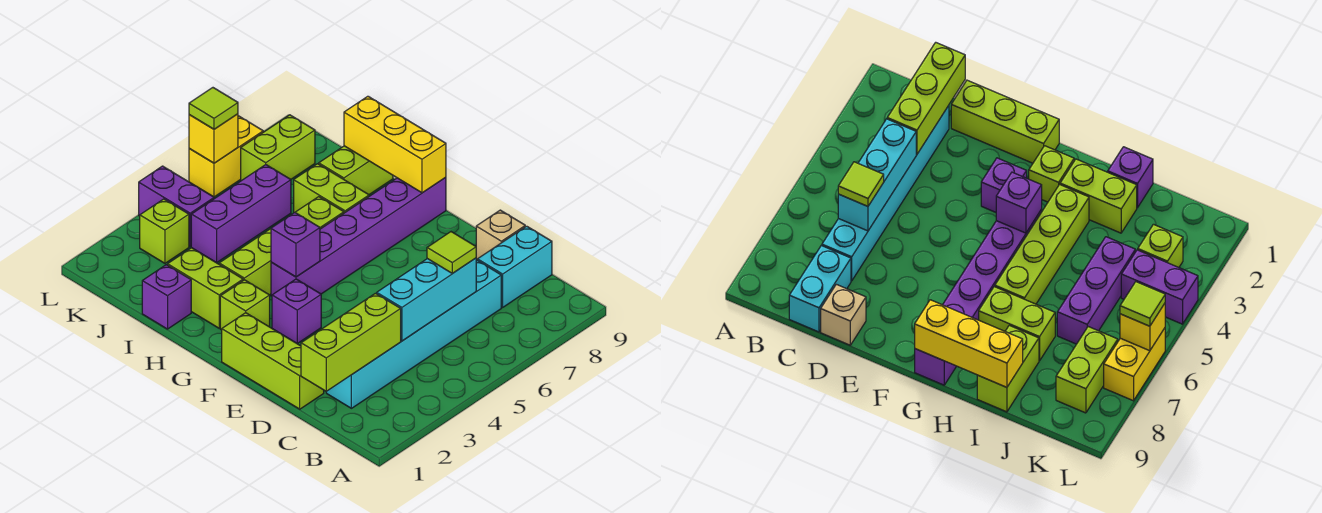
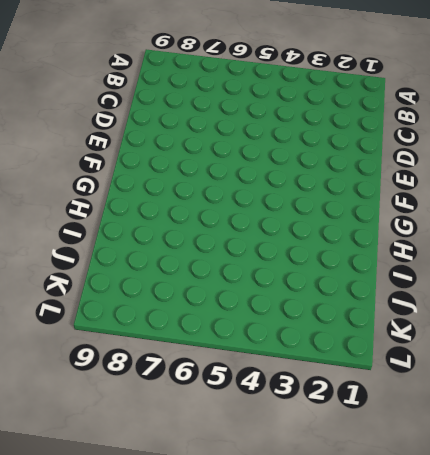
none -> cyan brick C2:C7 level 1
none -> cyan brick C8:C9 level 1
none -> lime brick D1:F1 level 1

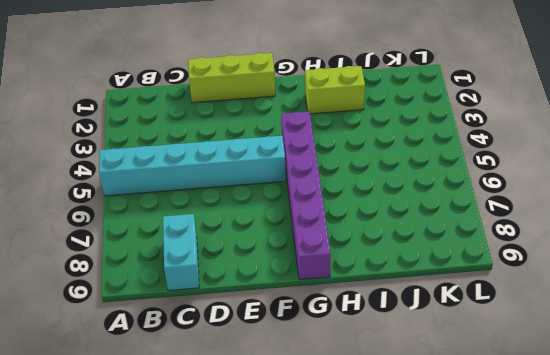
cyan brick A5:F5 level 1 -> cyan brick C2:C7 level 1
none -> tan brick D9 level 1
none -> purple brick F3 level 1
none -> lime brick G2 level 1

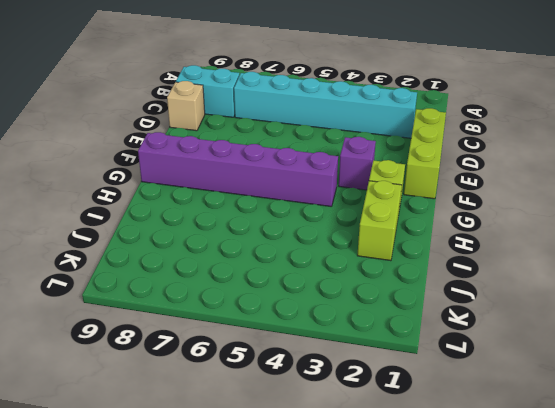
none -> lime brick H3:H6 level 1
none -> lime brick H7:I7 level 1
none -> purple brick I1 level 1

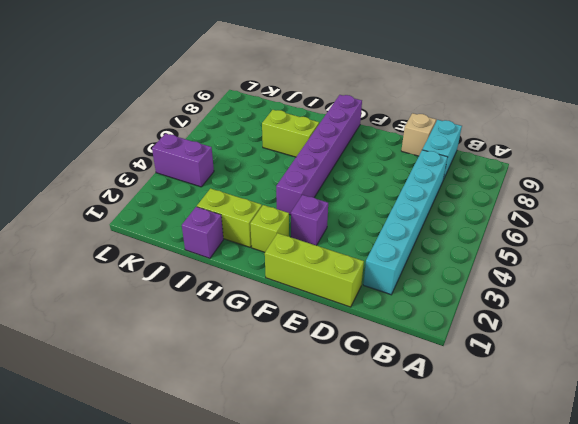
none -> lime brick H3:H6 level 1
none -> lime brick I8:I9 level 1
none -> purple brick J4:J6 level 1

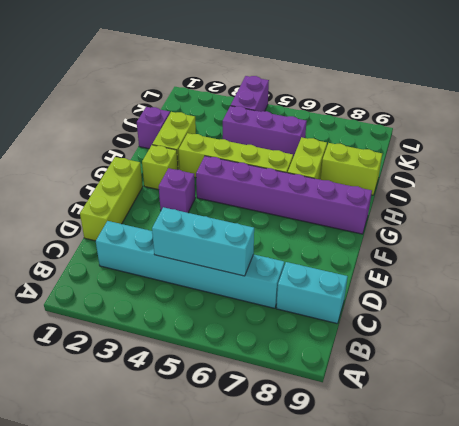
none -> tan brick D9 level 1
none -> lime brick K3 level 1
none -> lime brick K7:K8 level 1

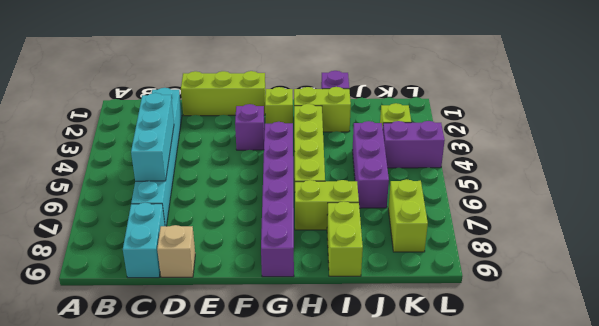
none -> yellow brick L6:L7 level 1
none -> lime brick C1:C3 level 2
none -> purple brick G4 level 2

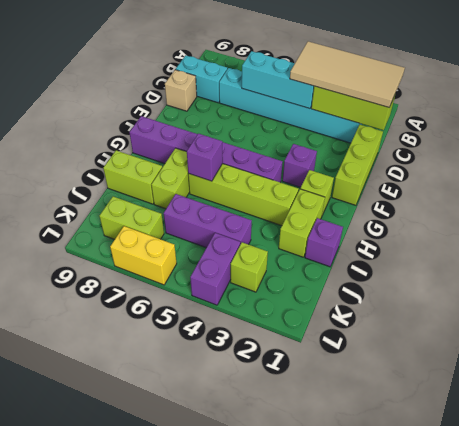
tan tile B1:C4 level 3 -> none
purple brick H6 level 2 -> purple brick G4 level 2
none -> yellow brick G9:I9 level 2
none -> yellow brick L6 level 2
none -> lime tile C6 level 3

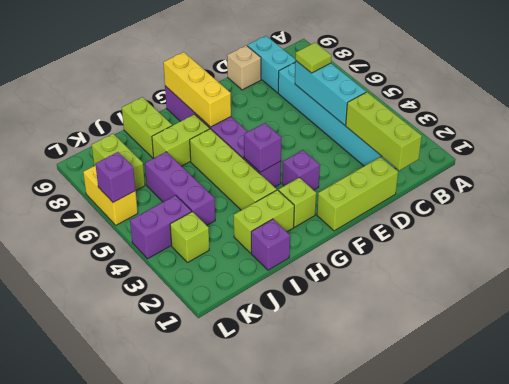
yellow brick G7:G9 level 2 -> yellow brick G9:I9 level 2
purple brick L6 level 2 -> yellow brick L6 level 2
none -> lime tile L6 level 3

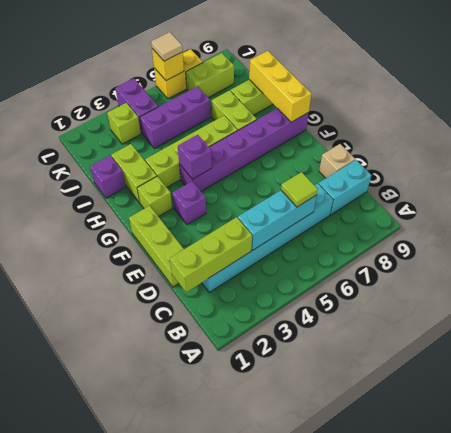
tan tile L6 level 3 -> lime tile L6 level 3

